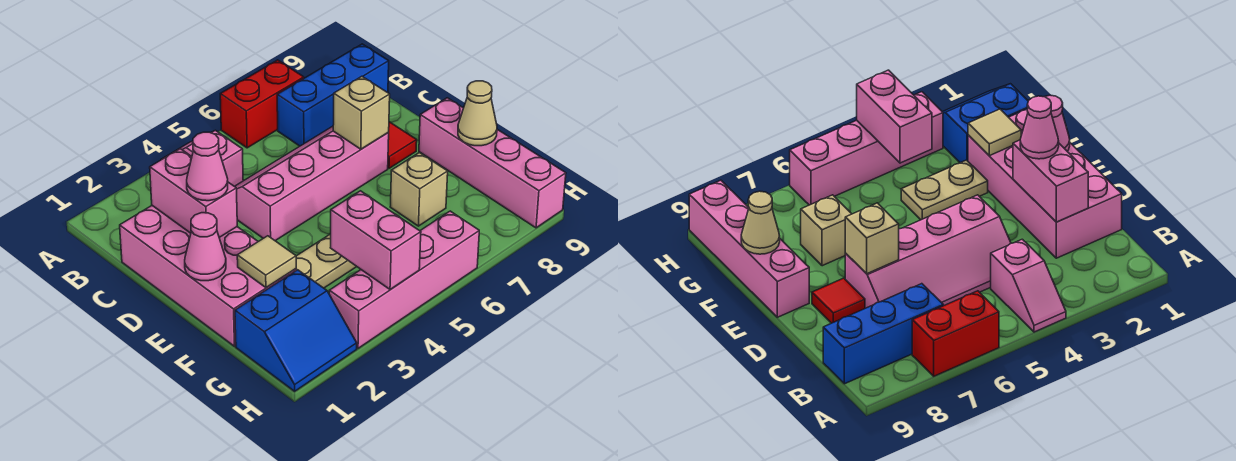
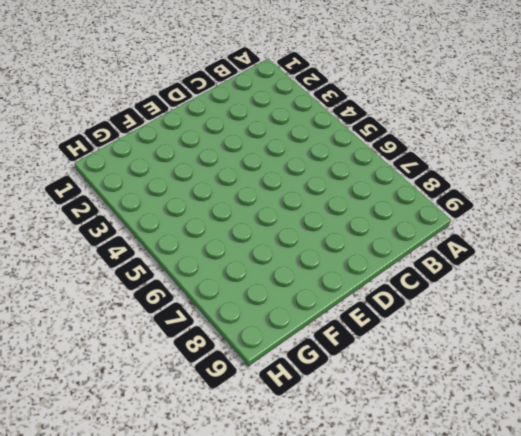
none -> pink slope A4:B4 level 1 top B
none -> red brick A6:A7 level 1
none -> blue brick B7:B9 level 1

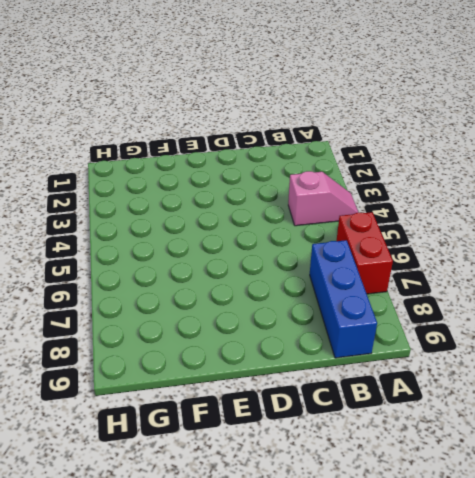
none -> pink brick C1:F2 level 1
none -> pink slope C4:D7 level 1 top D
none -> red tile D8 level 1

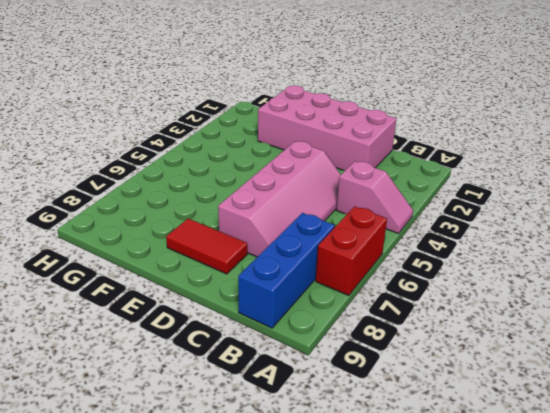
red tile D8:E8 level 1 -> red tile D8 level 1
none -> pink brick E9:H9 level 1
none -> tan plate F3:F4 level 1
none -> tan brick F7 level 1

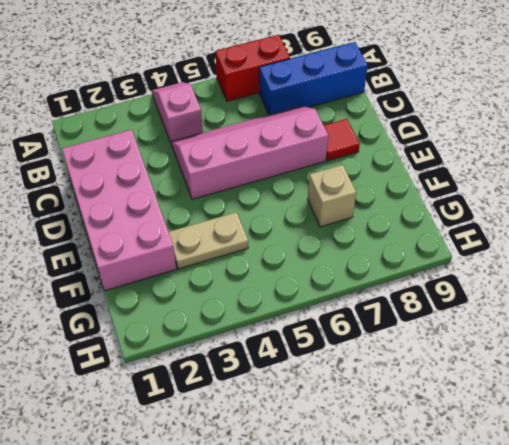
none -> pink brick E9:H9 level 1
none -> blue slope G1:H2 level 1 top G
none -> pink brick H3:H6 level 1

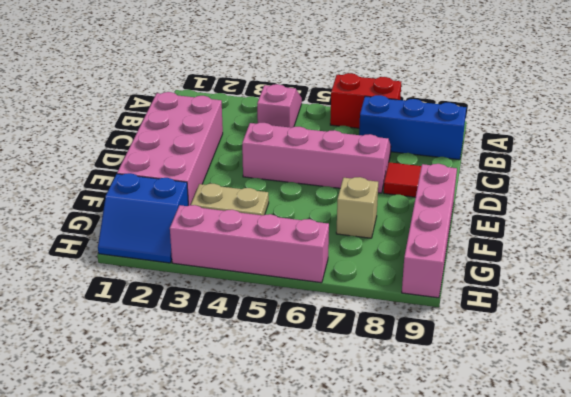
none -> pink brick C2:D2 level 2
none -> tan brick D7 level 2
none -> pink cone E1 level 2

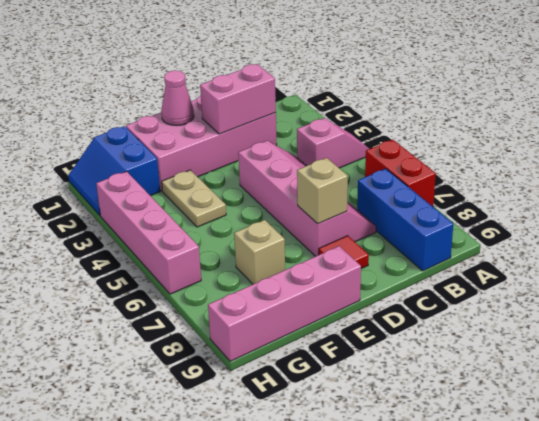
none -> tan tile F2 level 2
none -> tan cone F9 level 2
none -> pink brick G4:H4 level 2

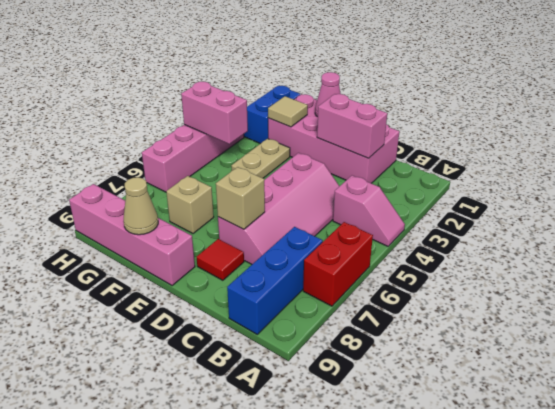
none -> pink cone D2 level 3

